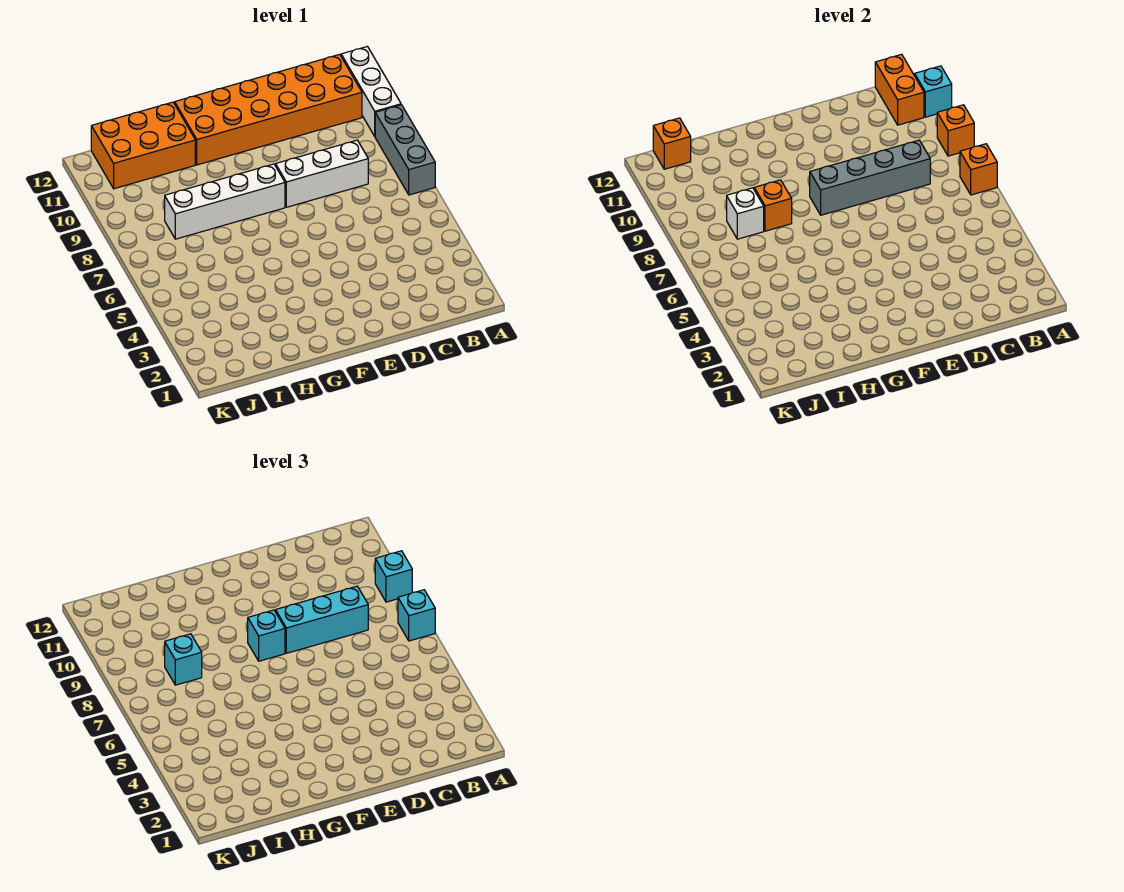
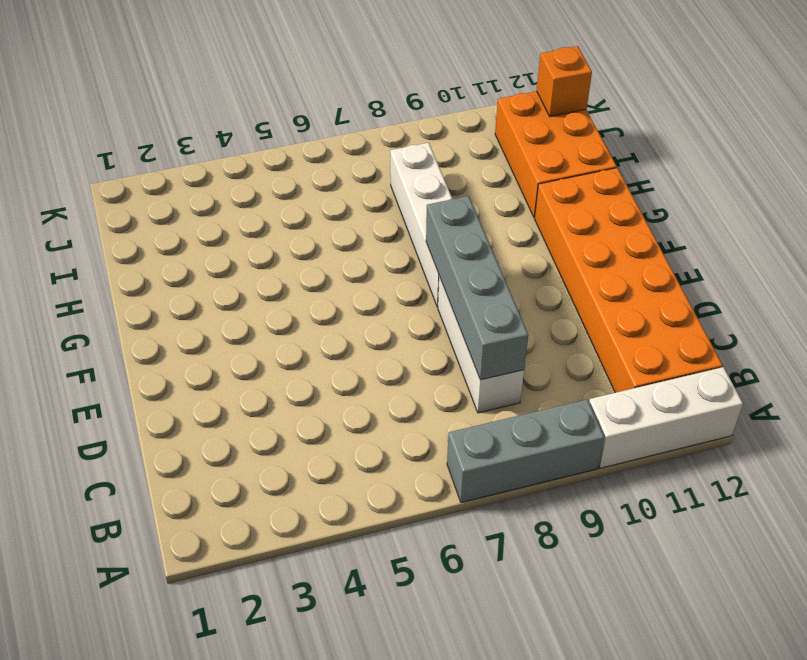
none -> orange brick A7 level 2
none -> orange brick A9 level 2
none -> cyan brick A11 level 2

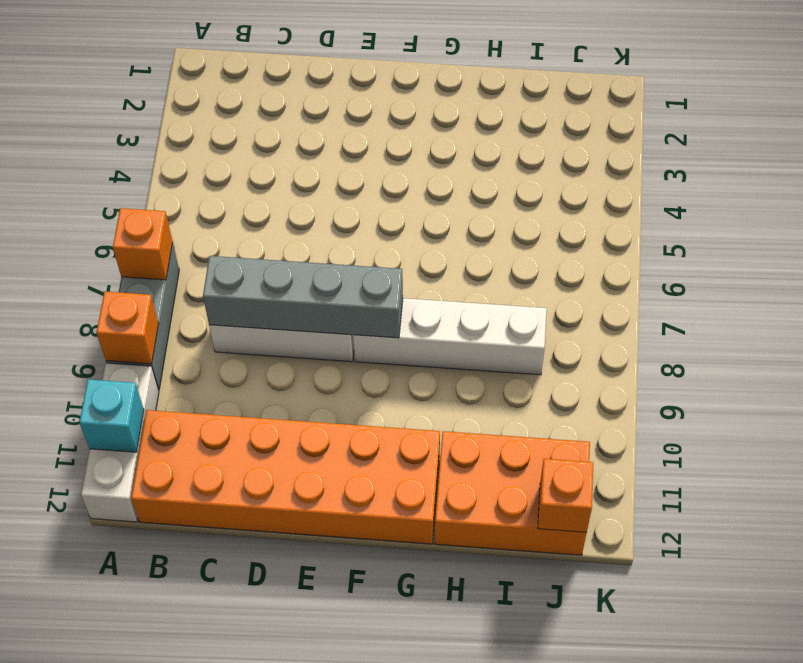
none -> orange brick B11:B12 level 2
none -> orange brick H8 level 2
none -> white brick I8 level 2

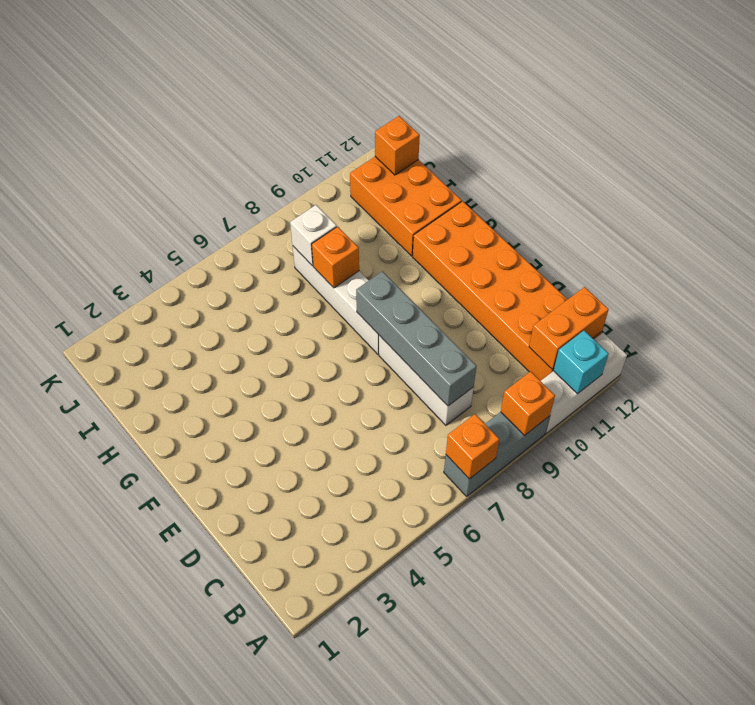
none -> cyan brick A7 level 3
none -> cyan brick A9 level 3
none -> cyan brick C8:E8 level 3

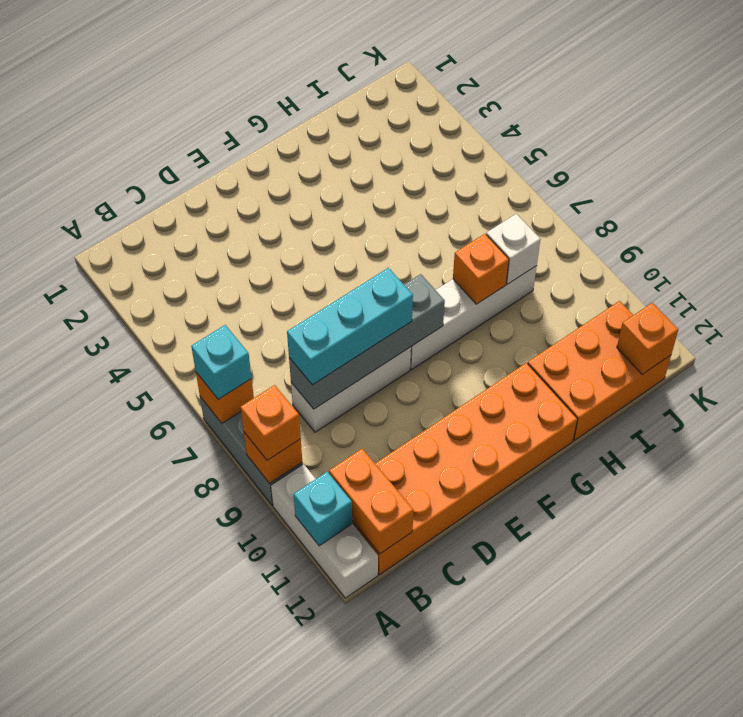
orange brick A9 level 3 -> cyan brick A9 level 3
none -> cyan brick F8 level 3
none -> cyan brick I8 level 3

